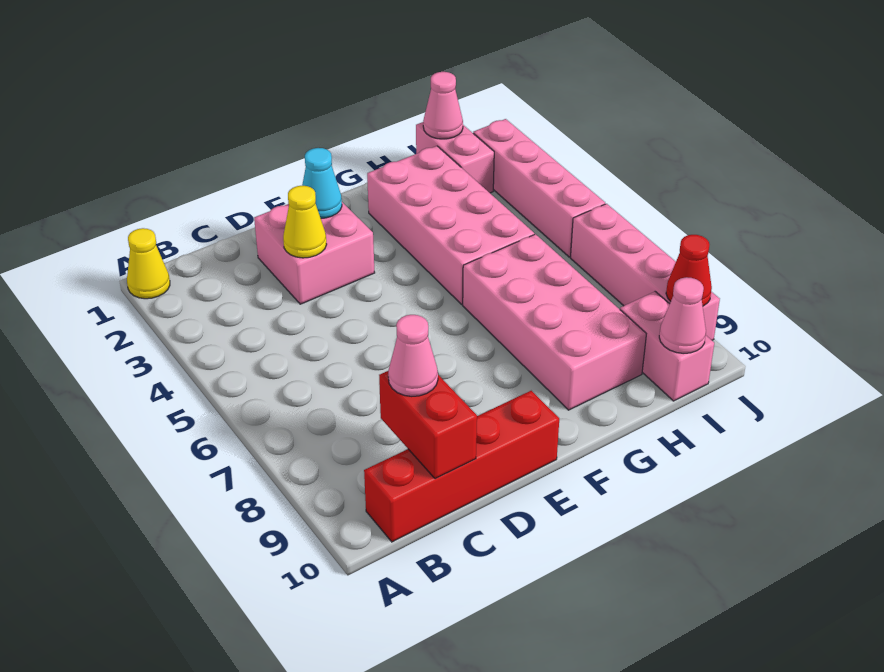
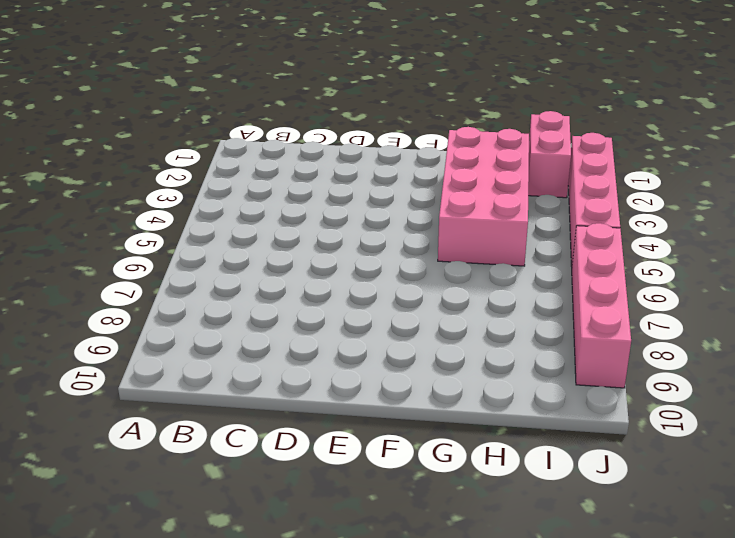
none -> yellow cone A1 level 1
none -> red brick B10:E10 level 1
none -> pink brick D2:E3 level 1

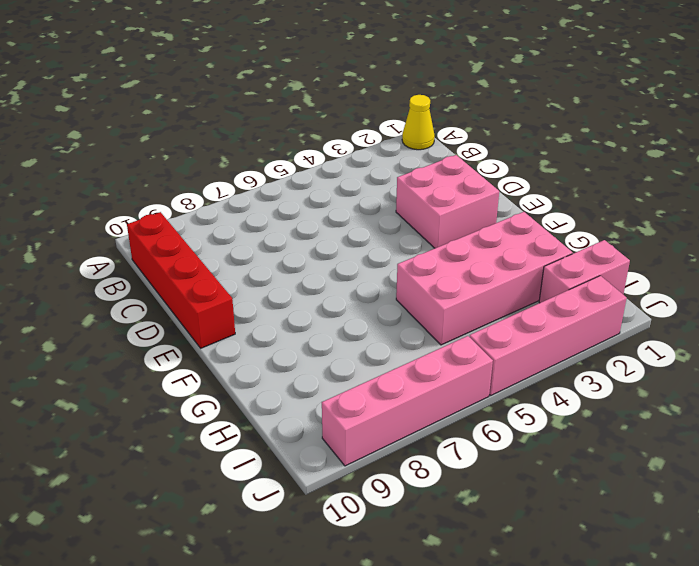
none -> pink brick G6:H9 level 1
none -> pink brick I9:I10 level 1
none -> red brick C9:C10 level 2

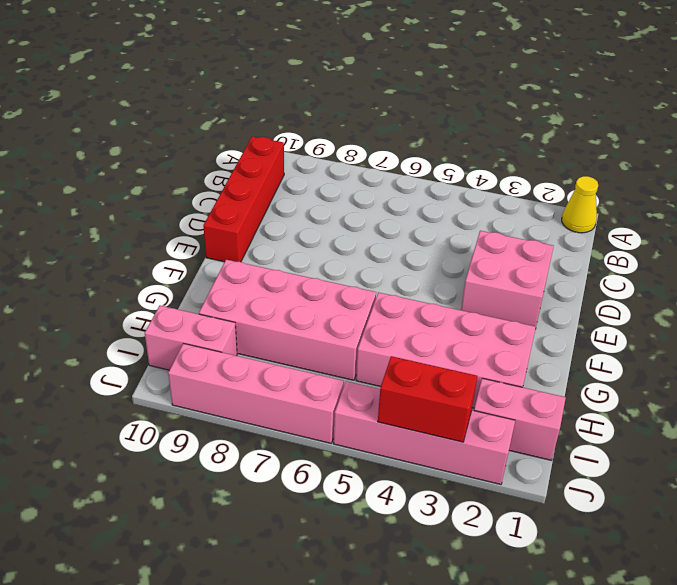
red brick J3:J4 level 2 -> red brick C9:C10 level 2
none -> yellow cone D3 level 2
none -> cyan cone E2 level 2
none -> pink cone I1 level 2

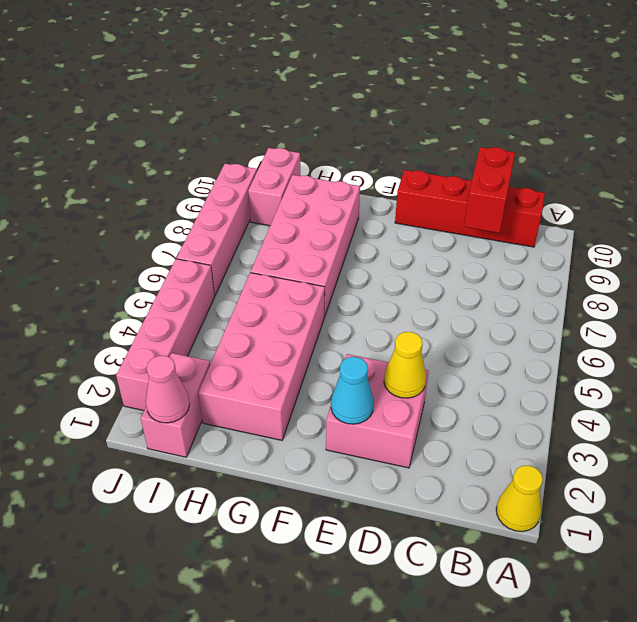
none -> pink cone I10 level 2
none -> red cone J9 level 2
none -> pink cone C9 level 3

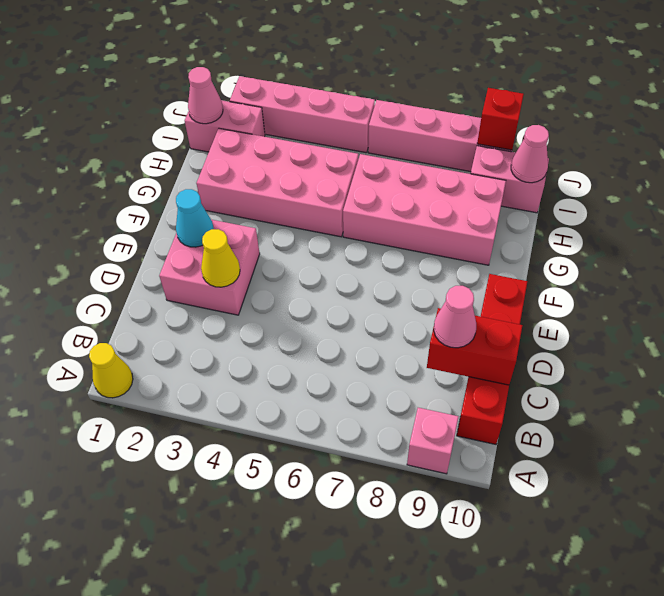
pink brick A9 level 1 -> none
red brick J9 level 2 -> red cone J9 level 2

